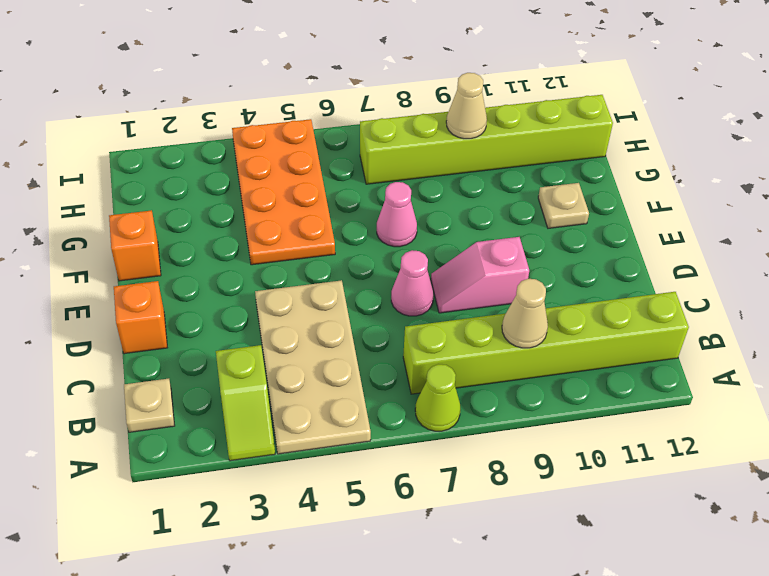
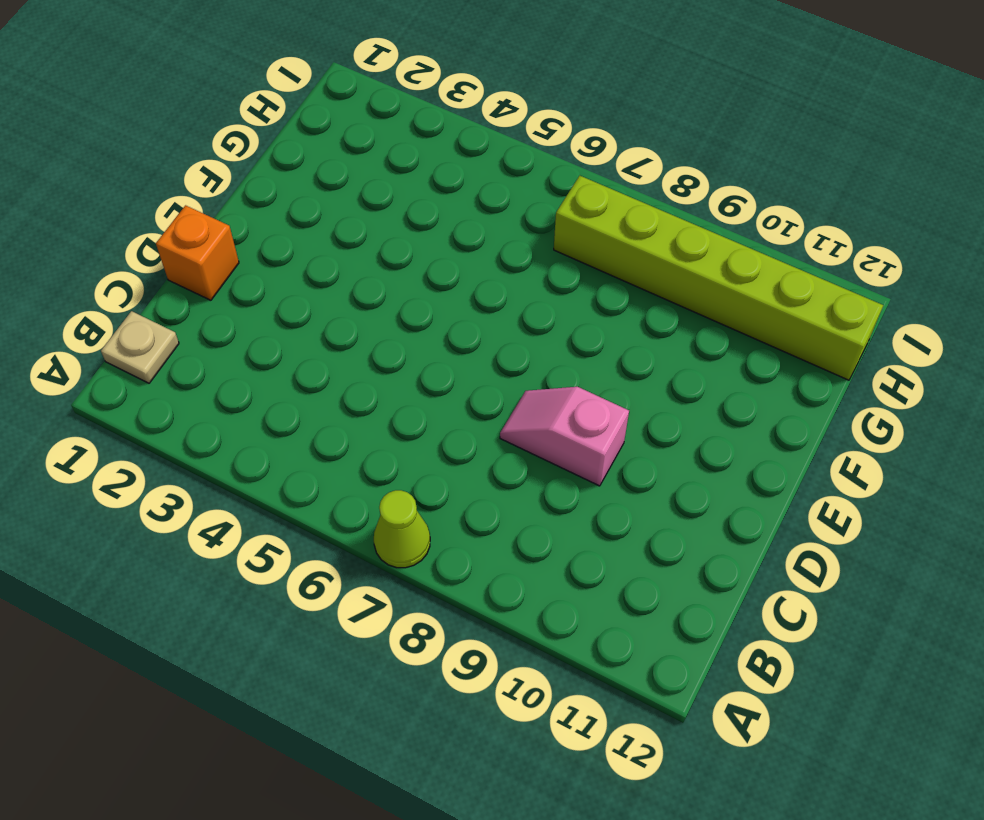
none -> lime slope A3:B3 level 1 top B
none -> tan plate A4:D5 level 1
none -> lime brick B7:B12 level 1

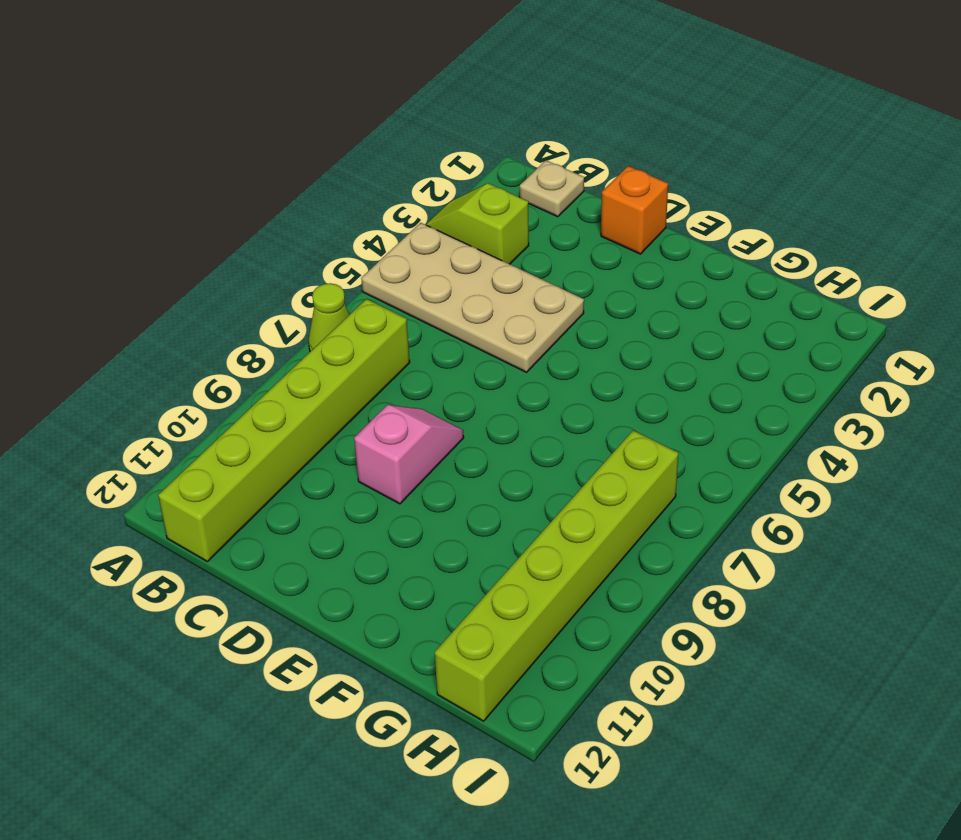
none -> pink cone D7 level 1
none -> orange brick F1 level 1
none -> orange plate F4:I5 level 1

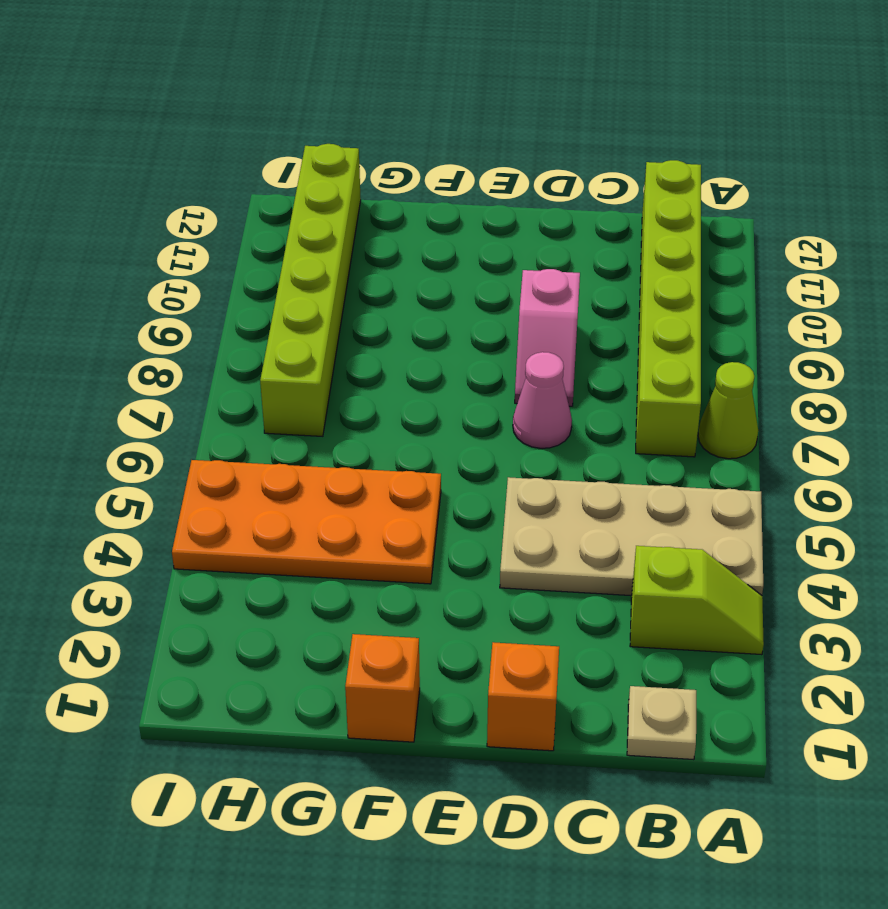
none -> pink cone F7 level 1
none -> tan plate F11 level 1
none -> tan cone B9 level 2

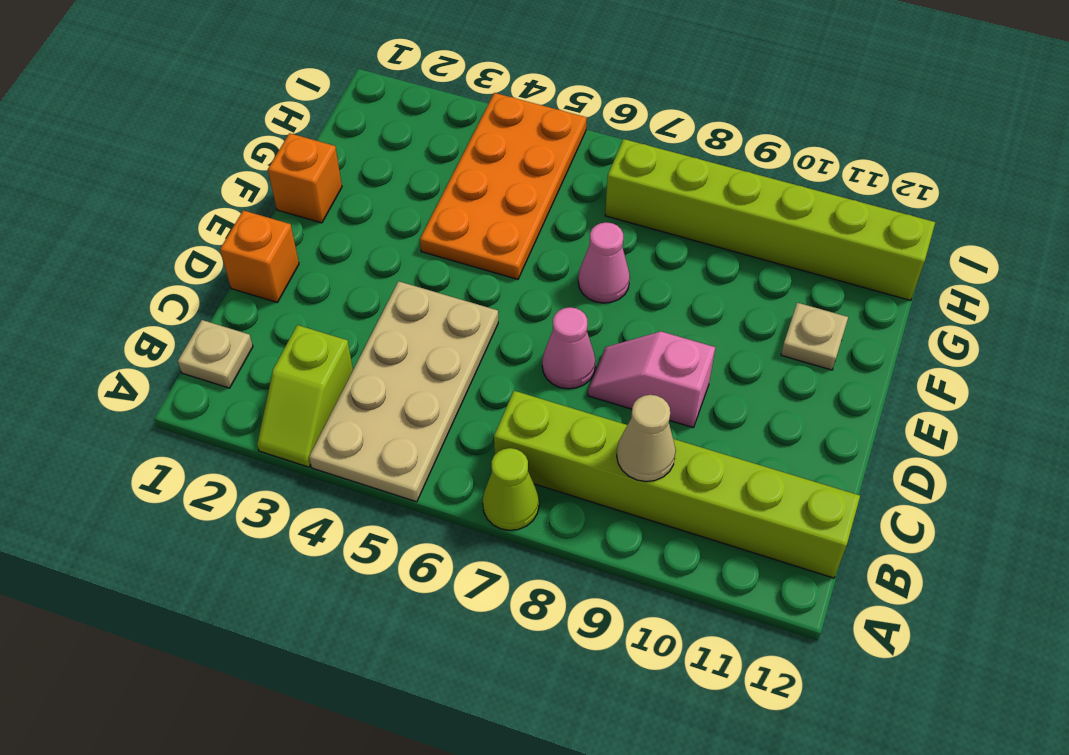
none -> tan cone H9 level 2

